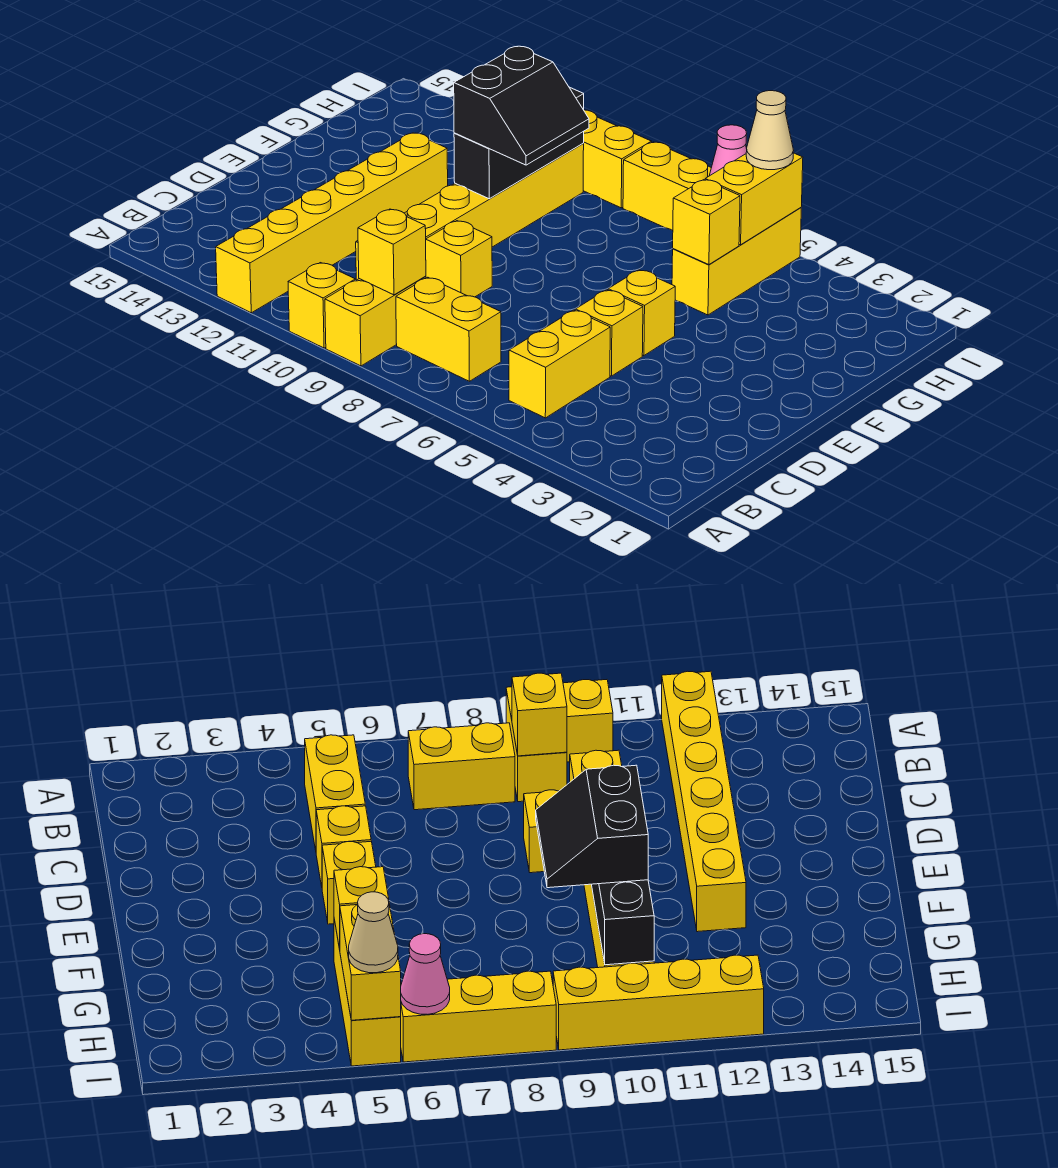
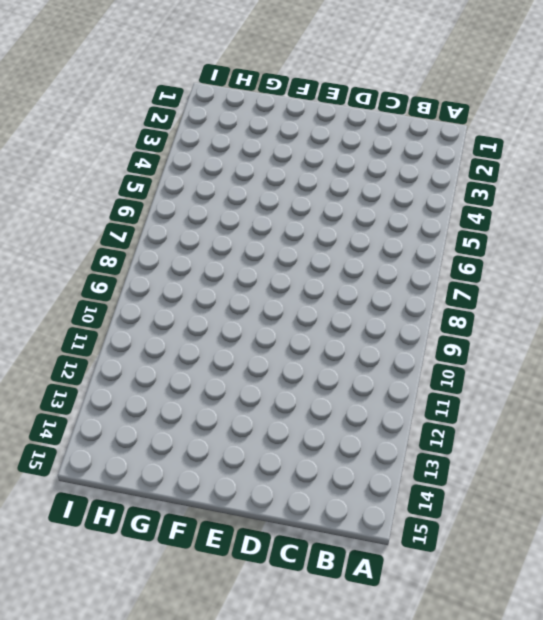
none -> yellow brick A9:B9 level 1
none -> yellow brick A10 level 1
none -> yellow brick A12:F12 level 1

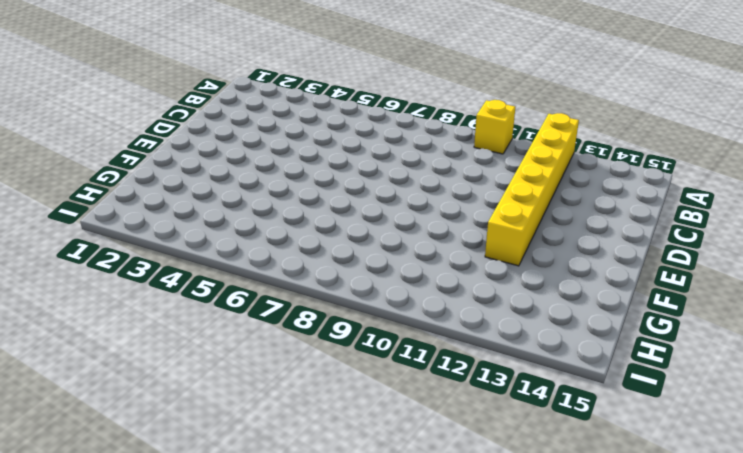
none -> yellow brick A9:B9 level 1
none -> yellow brick B5:C5 level 1
none -> yellow brick B7:B8 level 1

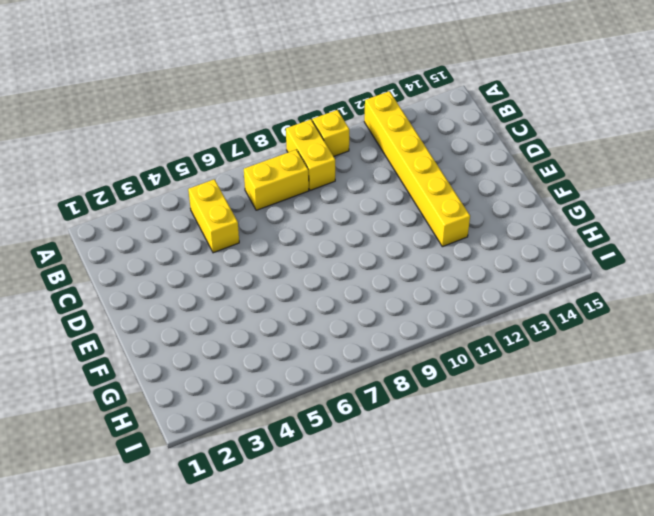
none -> yellow brick C10:H10 level 1
none -> yellow brick D5 level 1
none -> yellow brick D9 level 1

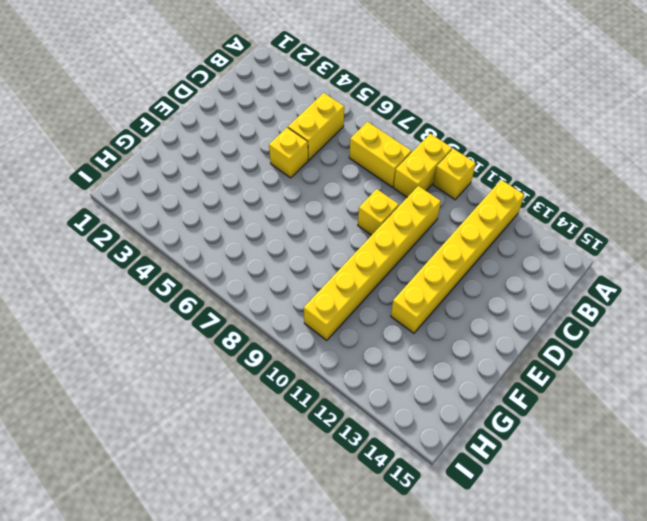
none -> yellow brick E5 level 1
none -> yellow brick G5:I5 level 1
none -> yellow brick I6:I8 level 1

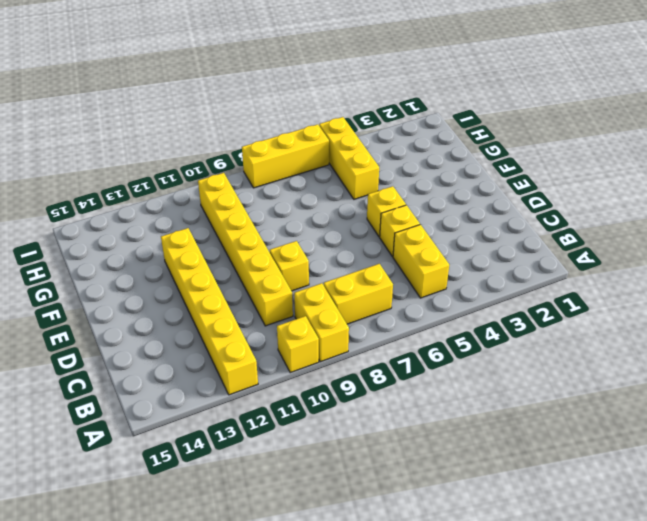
none -> yellow brick I9:I12 level 1
none -> yellow brick B9 level 2
none -> black brick F10:H10 level 2

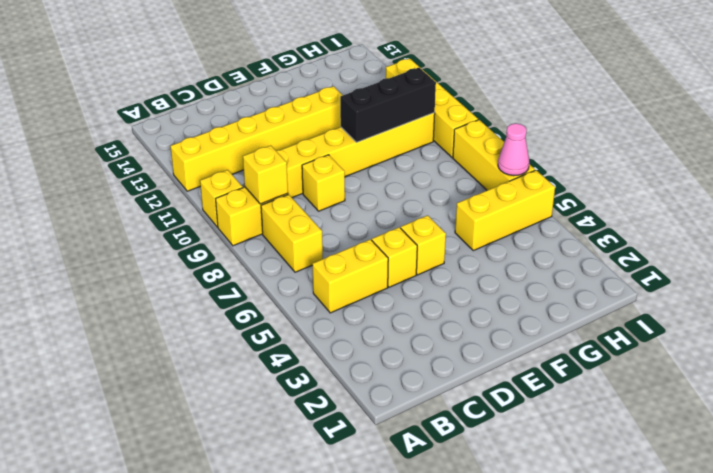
none -> yellow brick G5 level 2
none -> yellow brick H5:I5 level 2
none -> black slope F9:G10 level 3 top 10

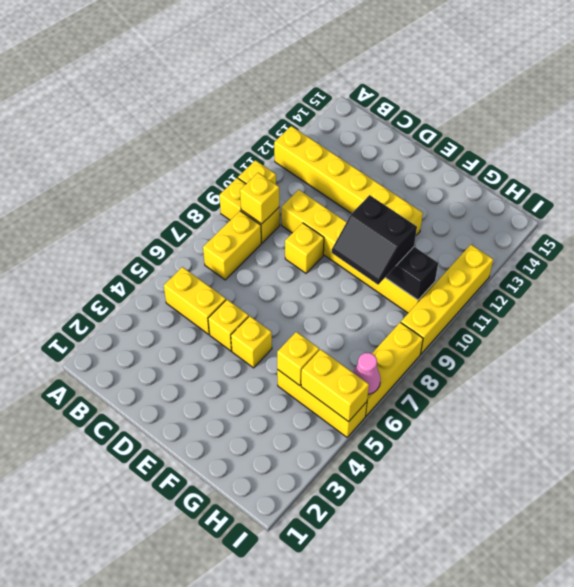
none -> tan cone I5 level 3

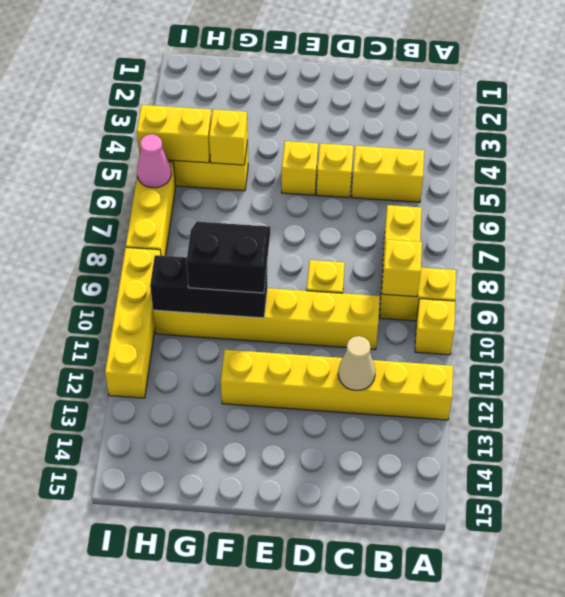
tan cone C12 level 2 -> tan cone I5 level 3

